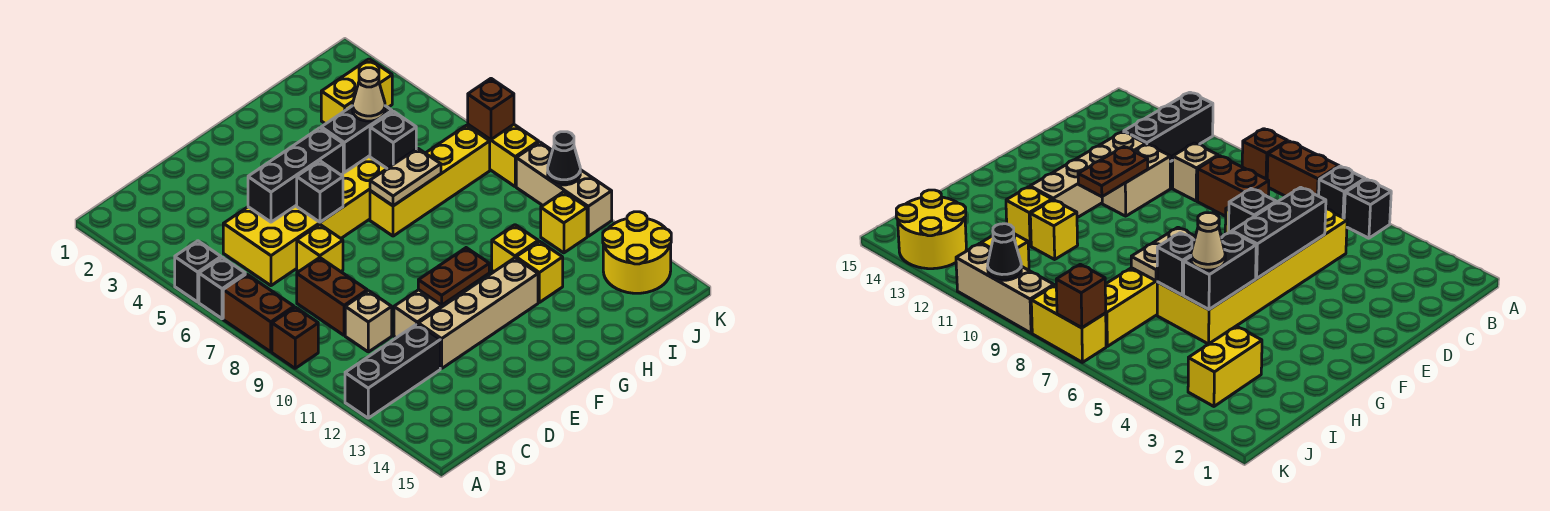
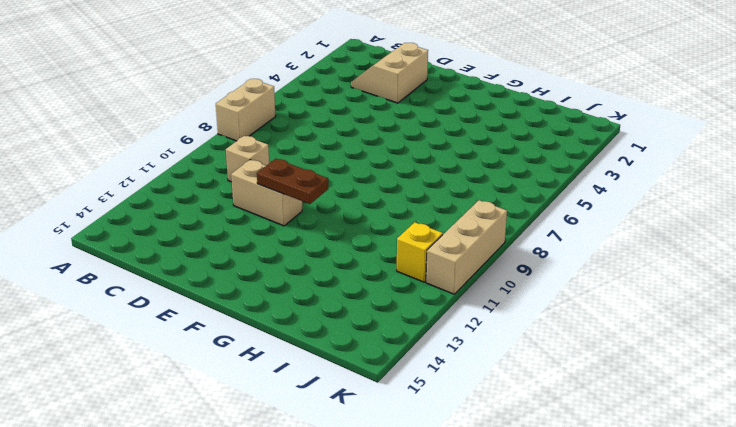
tan brick A7:A8 level 1 -> brown brick A7:A8 level 1
tan slope C2:D3 level 1 top D -> none
none -> black brick A5 level 1
none -> black brick A6 level 1
none -> brown brick A9 level 1

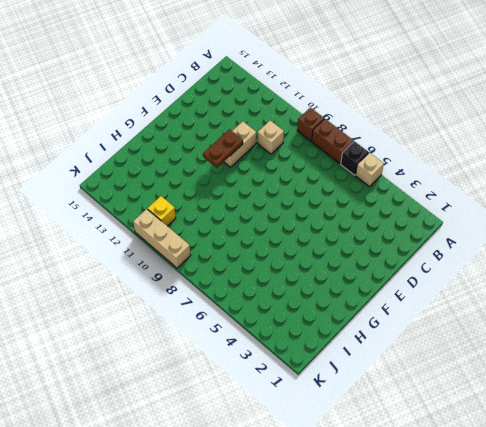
tan brick A5 level 1 -> black brick A5 level 1
none -> black brick A12:C12 level 1
none -> yellow brick C5:H6 level 1
none -> brown brick C8:C9 level 1

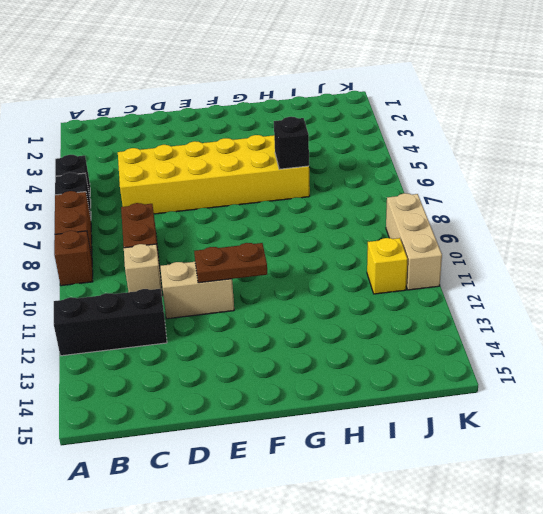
none -> yellow brick D7 level 1
none -> tan brick D12:G12 level 1
none -> yellow brick G7:J7 level 1

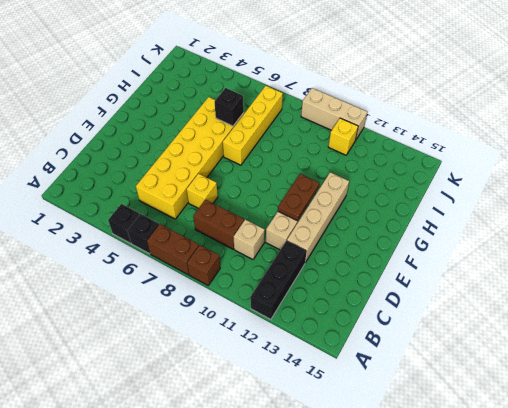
none -> yellow brick H11 level 1
none -> yellow brick H12 level 1
none -> yellow brick I3:J3 level 1

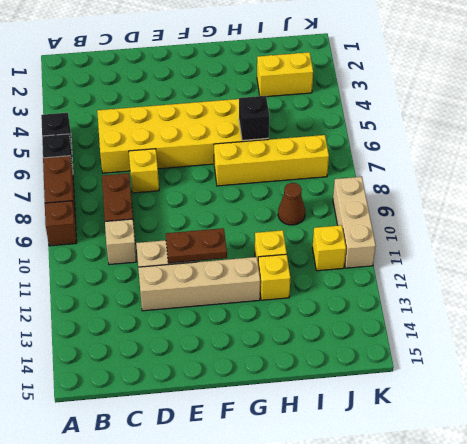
brown cone I9 level 1 -> none
none -> black brick A12:C12 level 1
none -> yellow round brick J13:K14 level 1
none -> yellow brick K7:K8 level 1

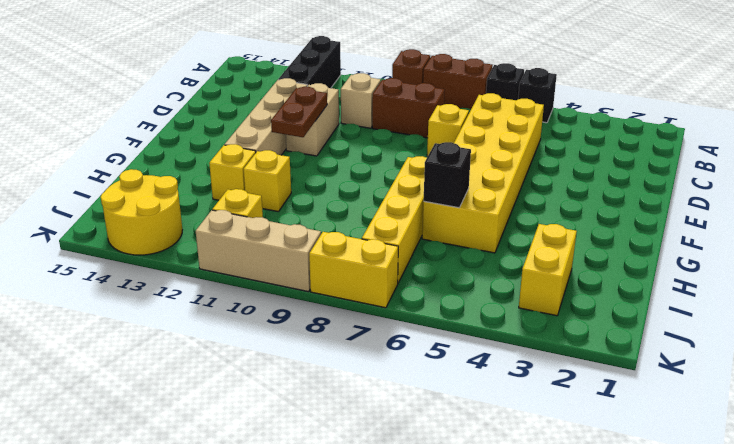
none -> black brick D5:F5 level 2
none -> black brick E6 level 2
none -> black brick G5:H5 level 2

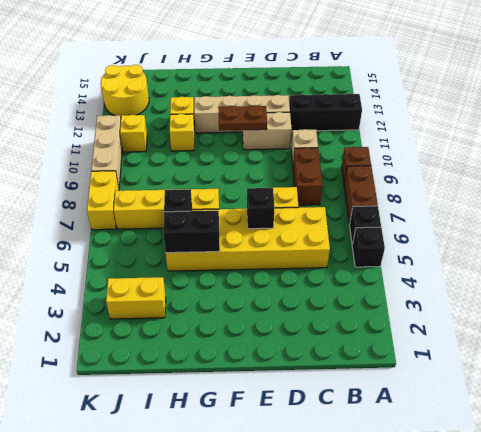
none -> black brick D5:F5 level 2
none -> tan plate G7:H7 level 2
none -> brown brick K7 level 2

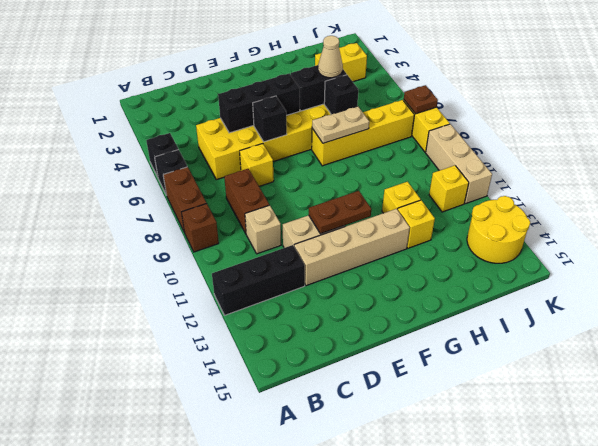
brown plate K7 level 2 -> brown brick K7 level 2
none -> black cone K10 level 2

